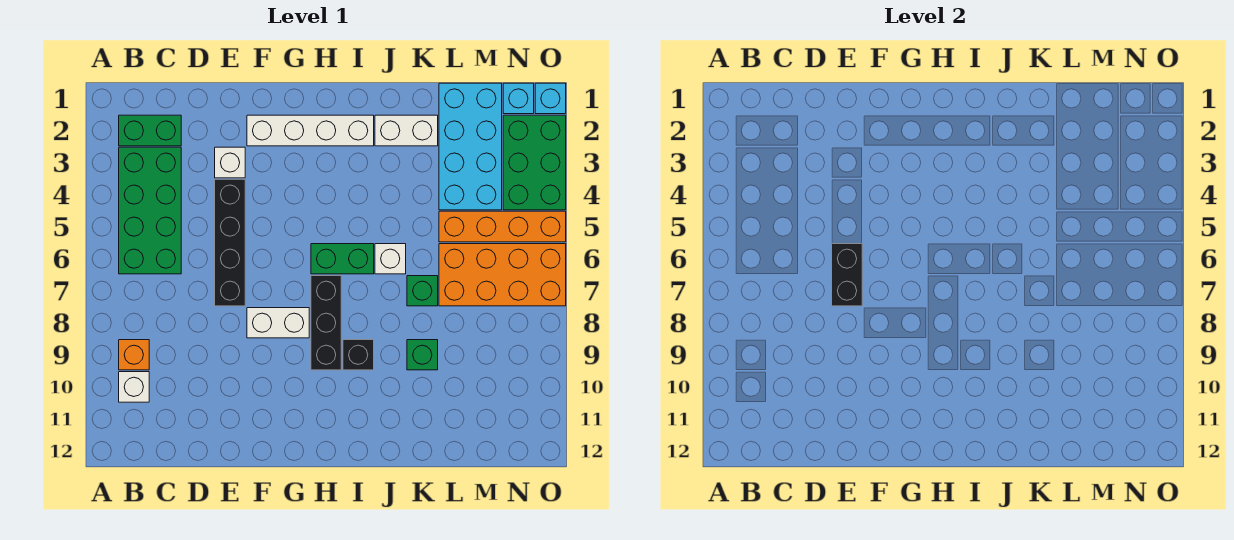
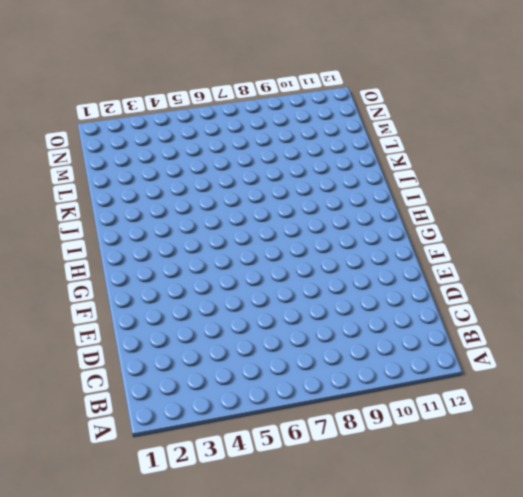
none -> green brick B2:C2 level 1
none -> green brick B3:C6 level 1
none -> orange brick B9 level 1

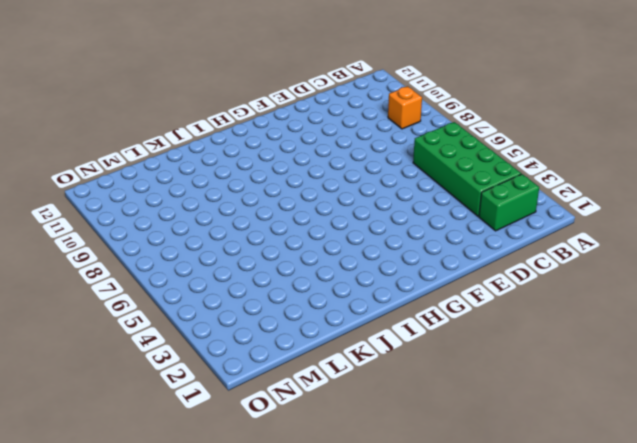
none -> white brick B10 level 1
none -> white brick E3 level 1
none -> black brick E4:E7 level 1

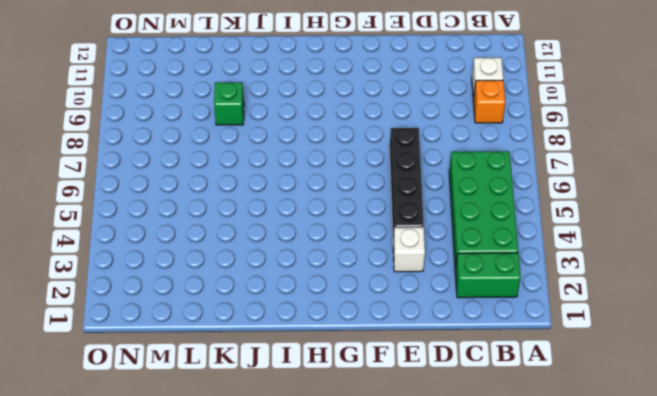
none -> white brick F2:I2 level 1
none -> white brick F8:G8 level 1
none -> green brick H6:I6 level 1

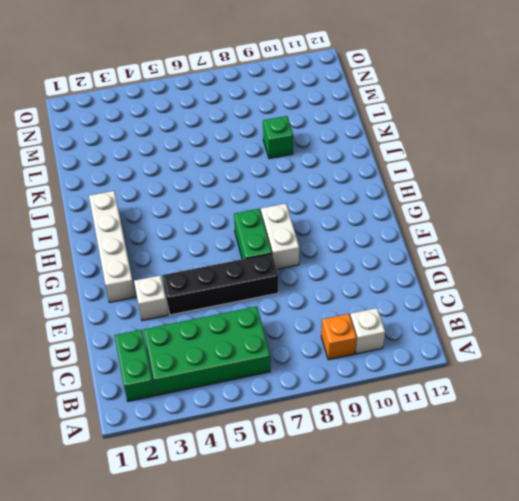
green brick F7:G7 level 1 -> green brick H6:I6 level 1
none -> black brick H7:H9 level 1
none -> black brick I9 level 1
none -> white brick J2:K2 level 1

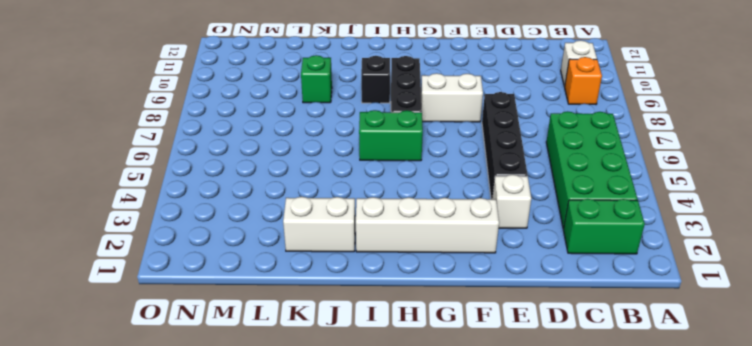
none -> white brick J6 level 1
none -> green brick K7 level 1
none -> cyan brick L1:M4 level 1

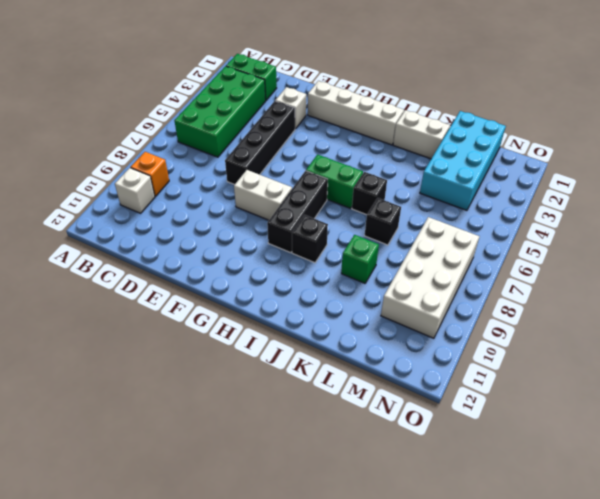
black brick J6 level 1 -> white brick J6 level 1
black brick K7 level 1 -> green brick K7 level 1
white brick M7:N10 level 1 -> orange brick L6:O7 level 1
none -> orange brick L5:O5 level 1
none -> cyan brick N1 level 1
none -> green brick N2:O4 level 1

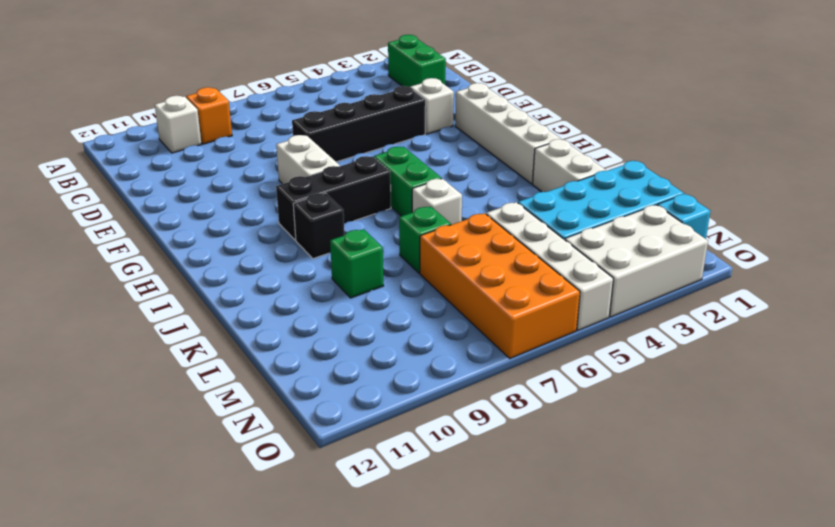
white brick L5:O5 level 1 -> orange brick L5:O5 level 1
white brick N2:O4 level 1 -> green brick N2:O4 level 1
none -> green brick B3:C6 level 1
none -> cyan brick O1 level 1
none -> black brick E6:E7 level 2

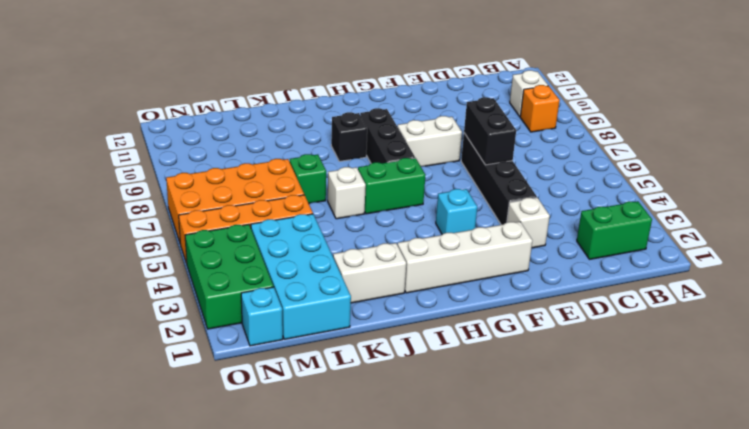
cyan brick G4 level 1 -> cyan brick O1 level 1
none -> green brick B3:C6 level 1
none -> green brick K9 level 1

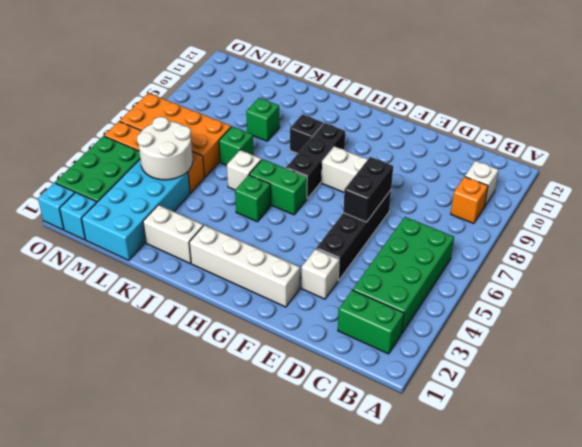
green brick I5 level 1 -> none
white round brick L4:M5 level 2 -> none

